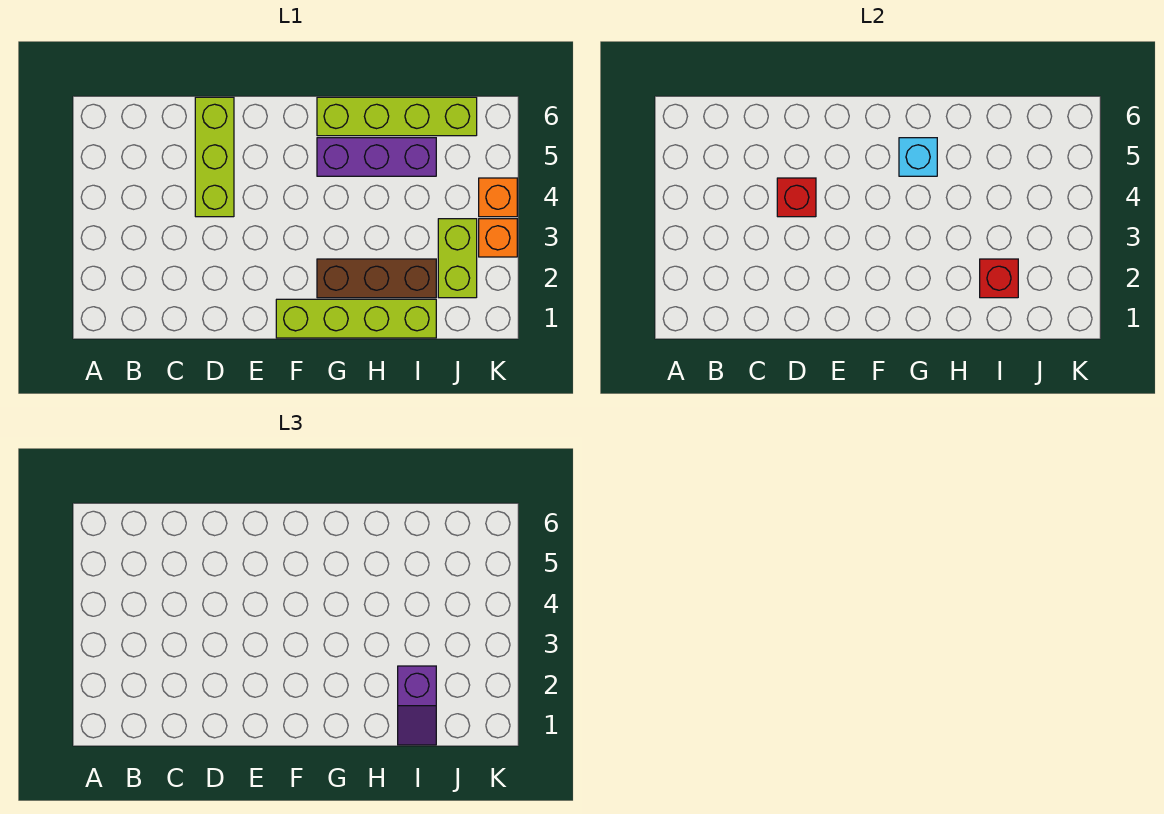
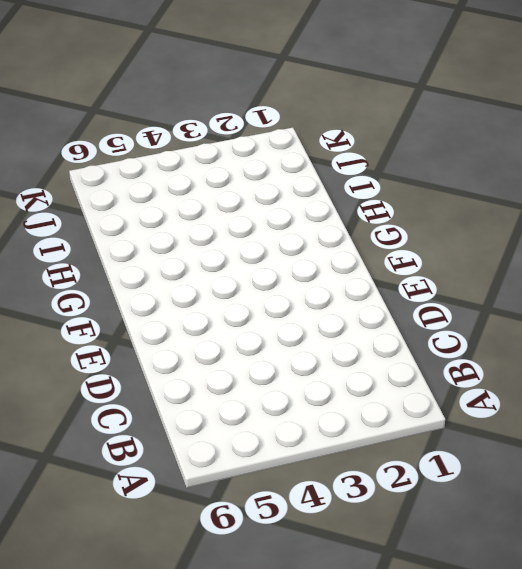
none -> lime brick D4:D6 level 1
none -> lime brick F1:I1 level 1
none -> brown brick G2:I2 level 1

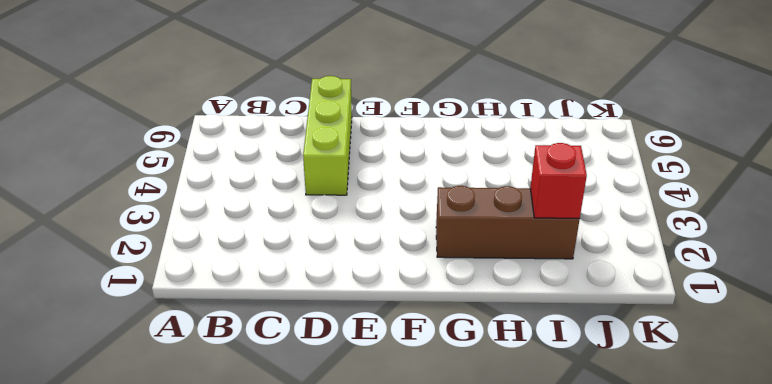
none -> lime brick F1:I1 level 1
none -> purple brick G5:I5 level 1
none -> lime brick G6:J6 level 1

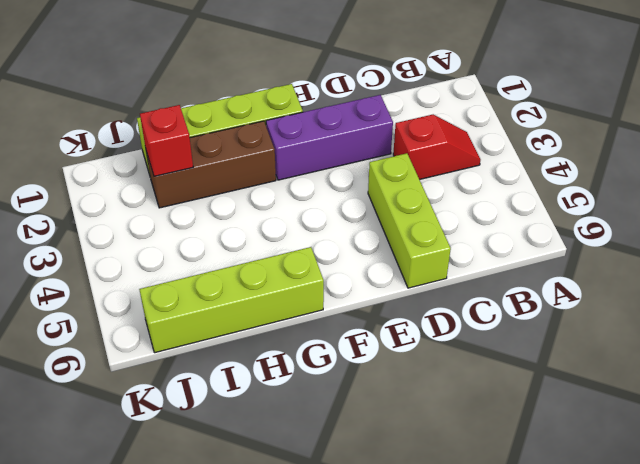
red slope B3:C3 level 1 top C -> none
purple brick D2:F2 level 1 -> purple brick G5:I5 level 1
none -> lime brick J2:J3 level 1
none -> orange brick K3 level 1
none -> orange brick K4 level 1

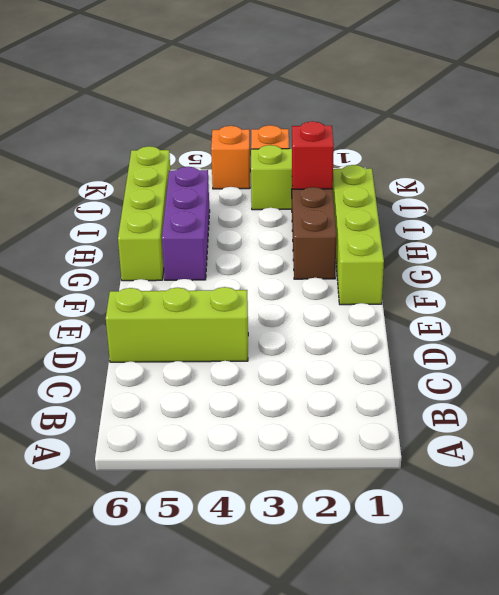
none -> red brick D4 level 2
none -> cyan brick G5 level 2
none -> purple slope I1:I2 level 3 top 2

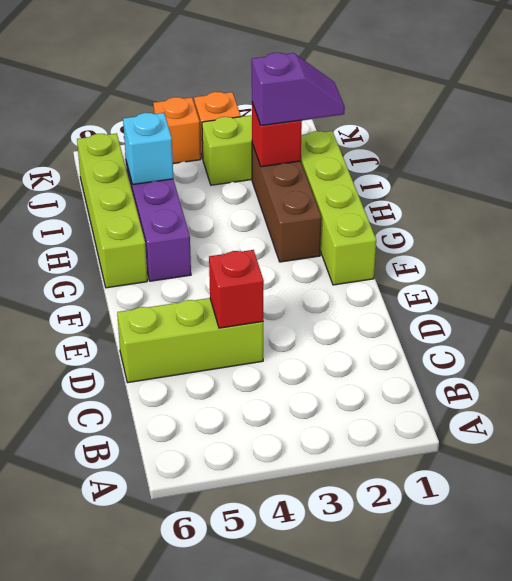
cyan brick I5 level 2 -> cyan brick G5 level 2

